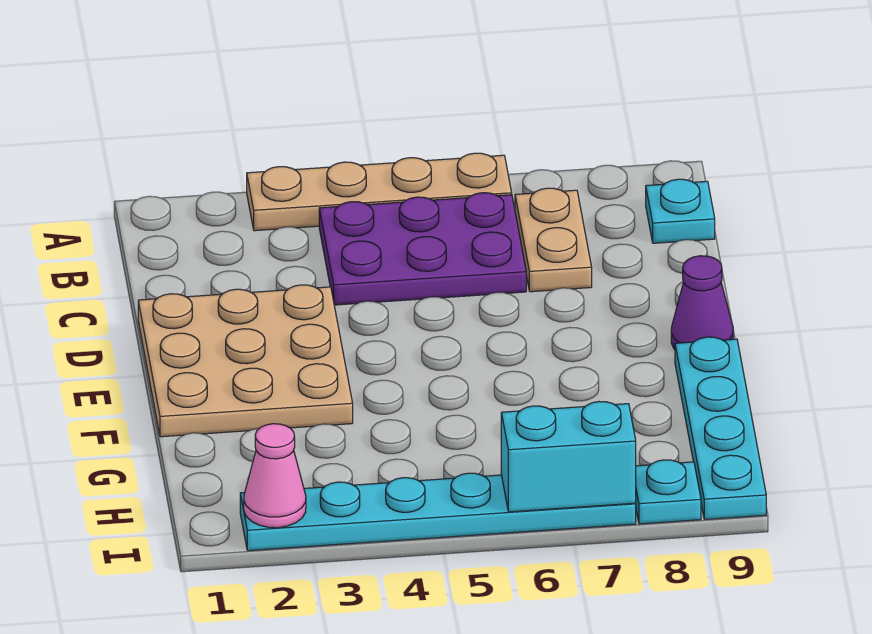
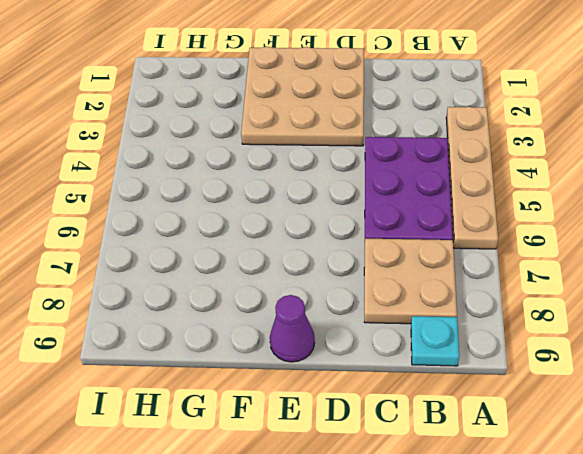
tan plate B7:C8 level 1 -> tan plate B7:C7 level 1
none -> cyan plate F9:I9 level 1
none -> cyan plate I2:I7 level 1

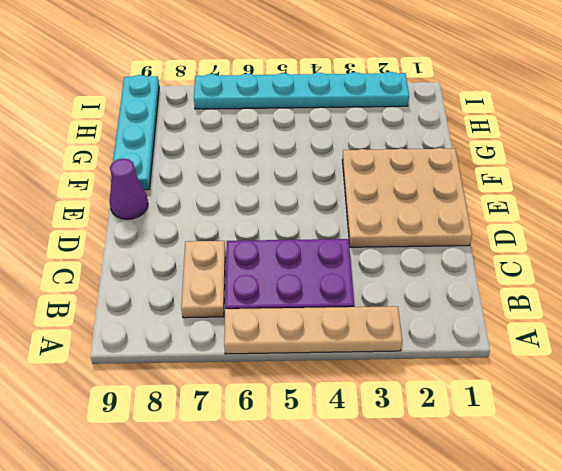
none -> cyan plate B9 level 1
none -> cyan plate I8 level 1

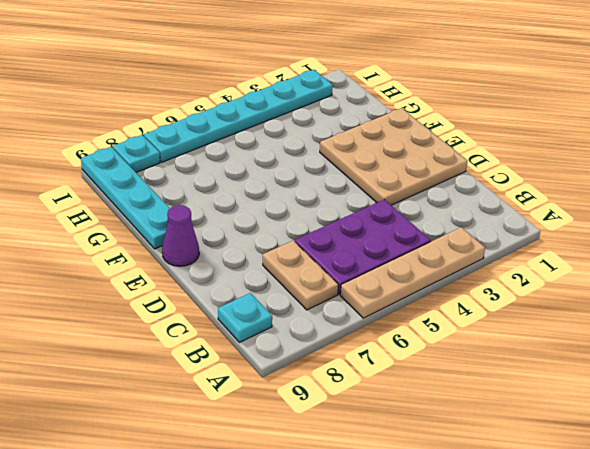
none -> pink cone I2 level 2
none -> cyan brick I6:I7 level 2

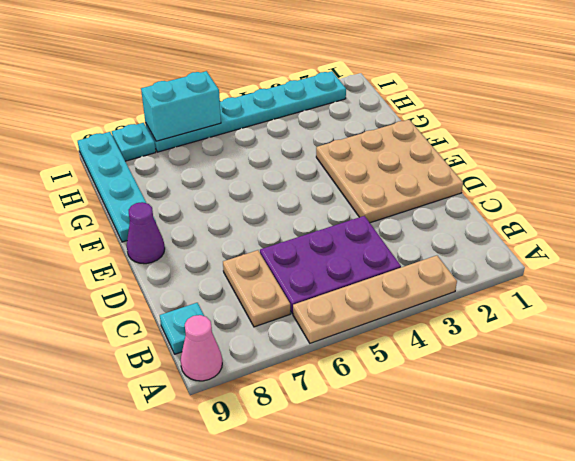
pink cone A9 level 1 -> pink cone I2 level 2

